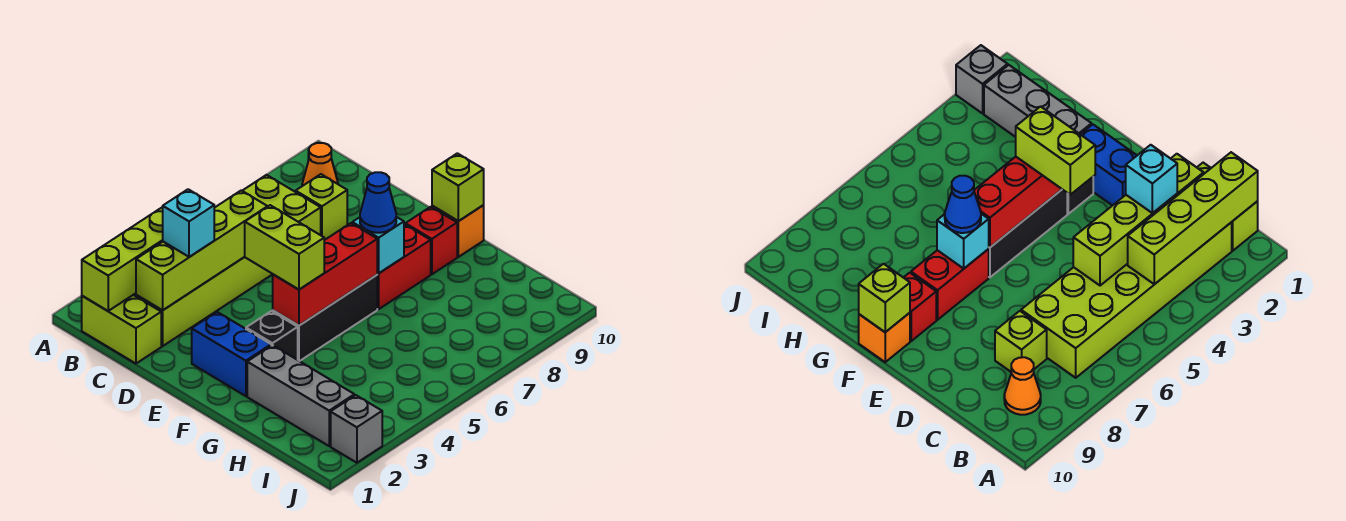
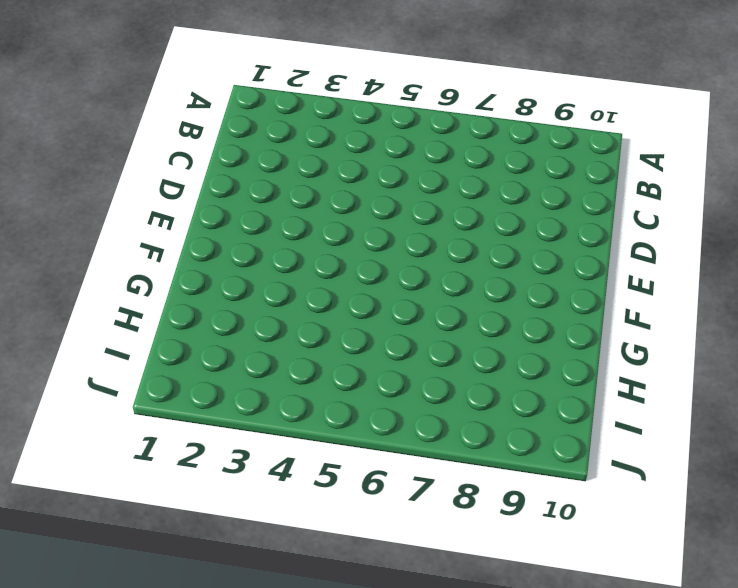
none -> lime brick B1:C1 level 1
none -> lime brick B2:C7 level 1
none -> orange cone B9 level 1

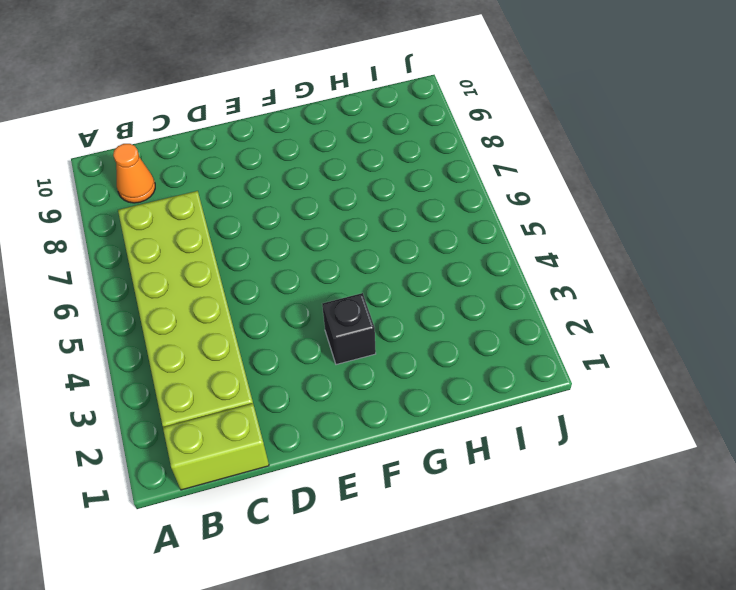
none -> lime brick C8 level 1
none -> blue brick E2:F2 level 1
none -> black brick F4:F6 level 1

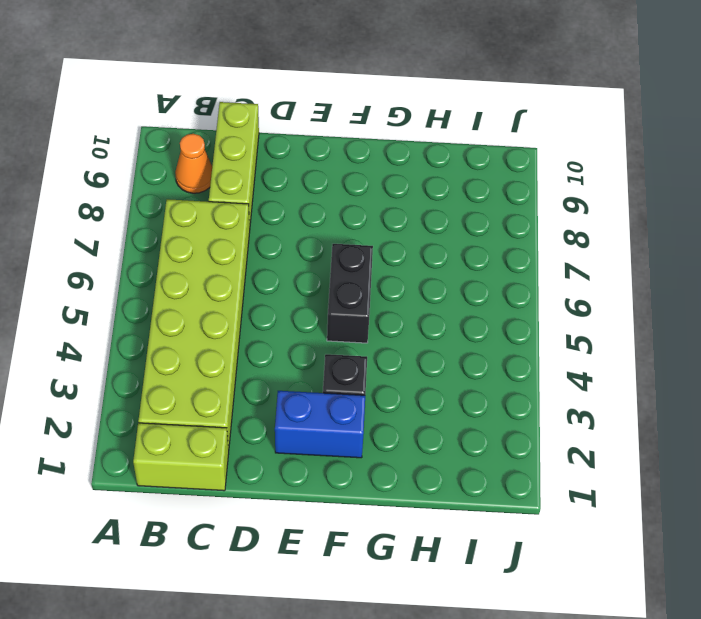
lime brick C8:C10 level 1 -> lime brick C8 level 1
black brick F5:F6 level 1 -> black brick F4:F6 level 1
none -> red brick F7:F8 level 1
none -> red brick F9 level 1
none -> orange brick F10 level 1

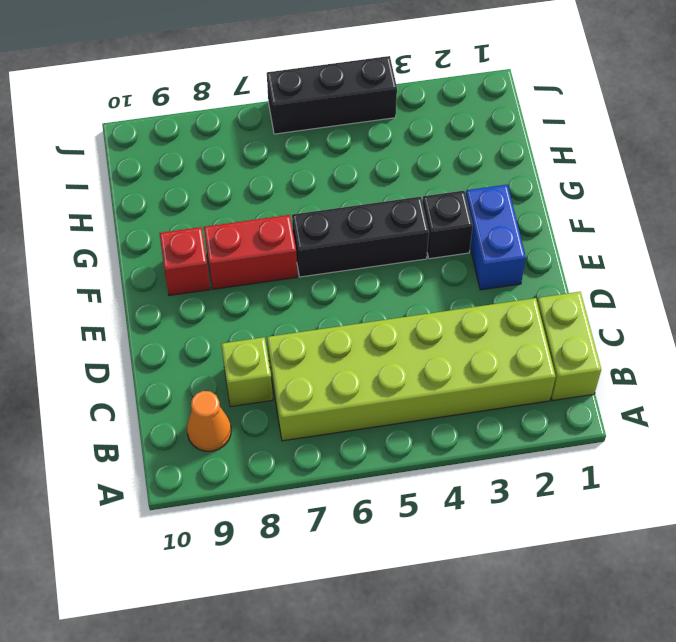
black brick J4:J6 level 1 -> none
none -> orange brick F10 level 1
none -> grey brick G2:I2 level 1
none -> grey brick J2 level 1

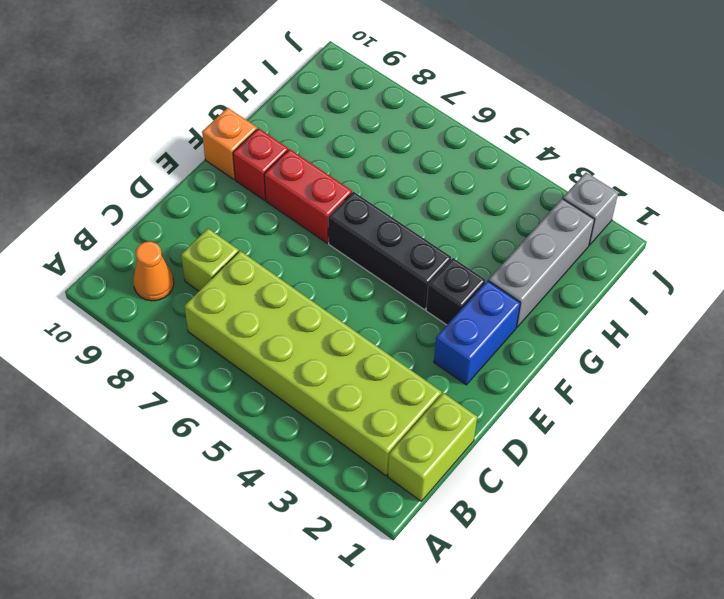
none -> lime brick B1:B4 level 2
none -> lime brick C2:C5 level 2
none -> red brick F4:F6 level 2

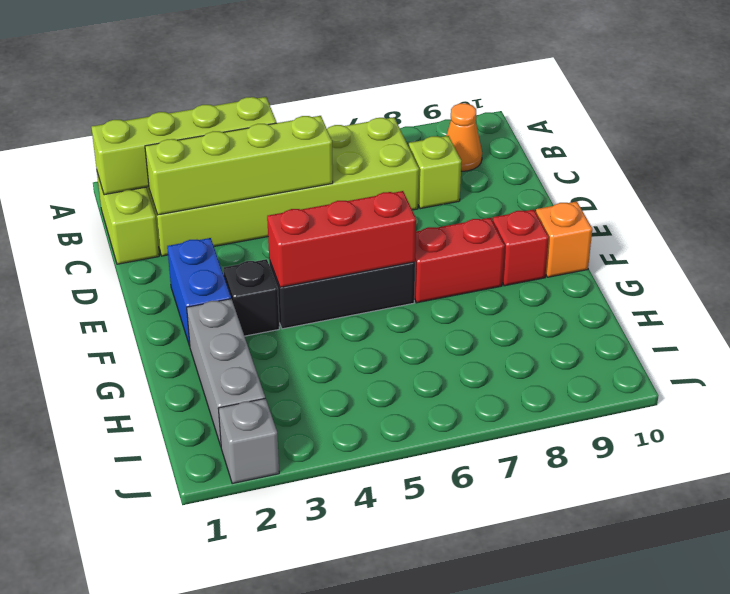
none -> cyan brick F7 level 2
none -> lime brick F10 level 2
none -> cyan brick C3 level 3

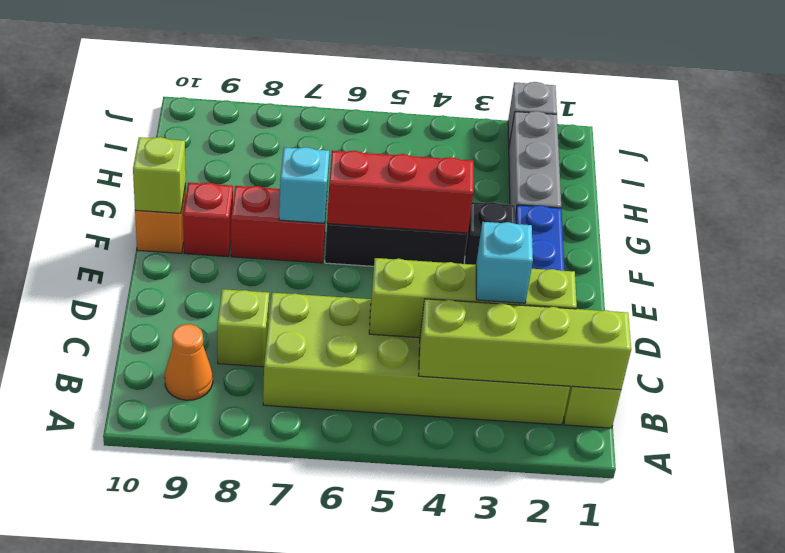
none -> lime brick E4:F4 level 3
none -> blue cone F7 level 3

